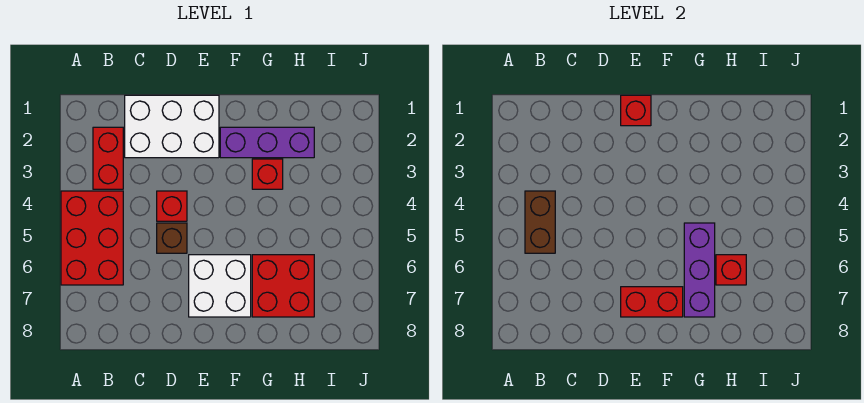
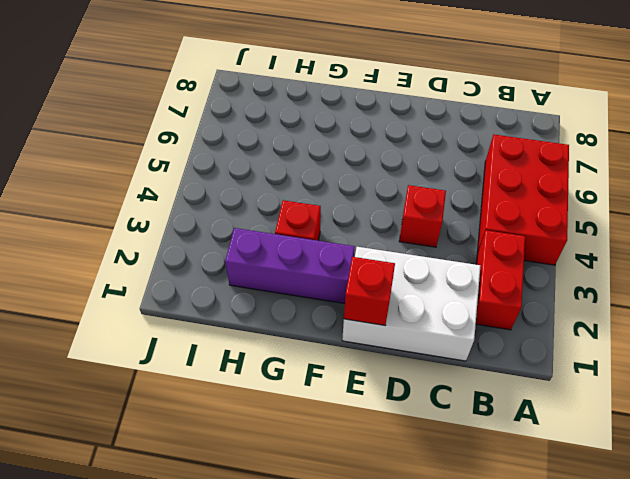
none -> brown brick D5 level 1
none -> white brick E6:F7 level 1
none -> red brick G6:H7 level 1

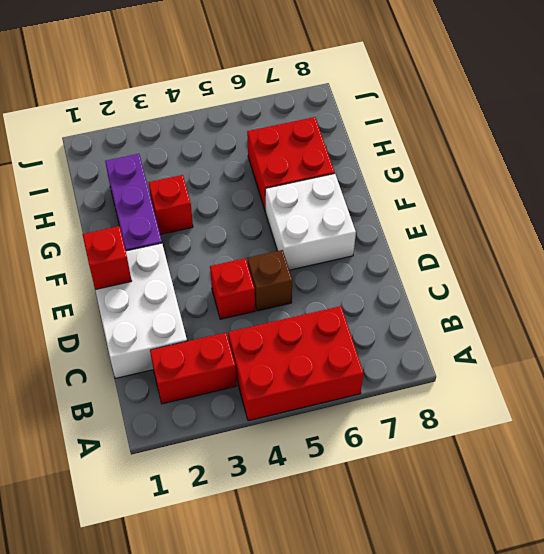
none -> brown brick B4:B5 level 2
none -> red brick E7:F7 level 2
none -> purple brick G5:G7 level 2

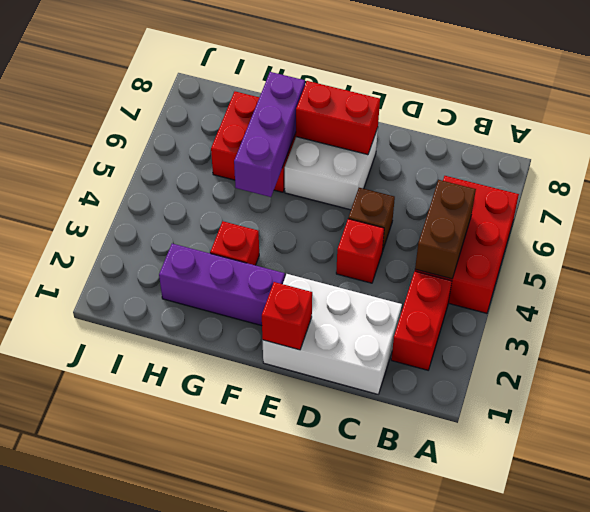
none -> red brick H6 level 2

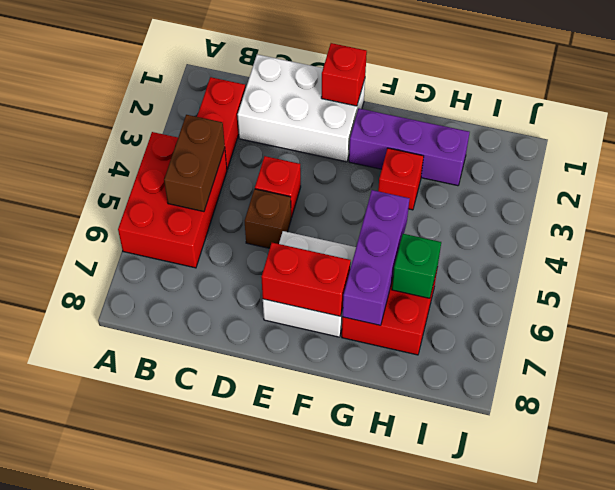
green brick H6 level 2 -> red brick H6 level 2

